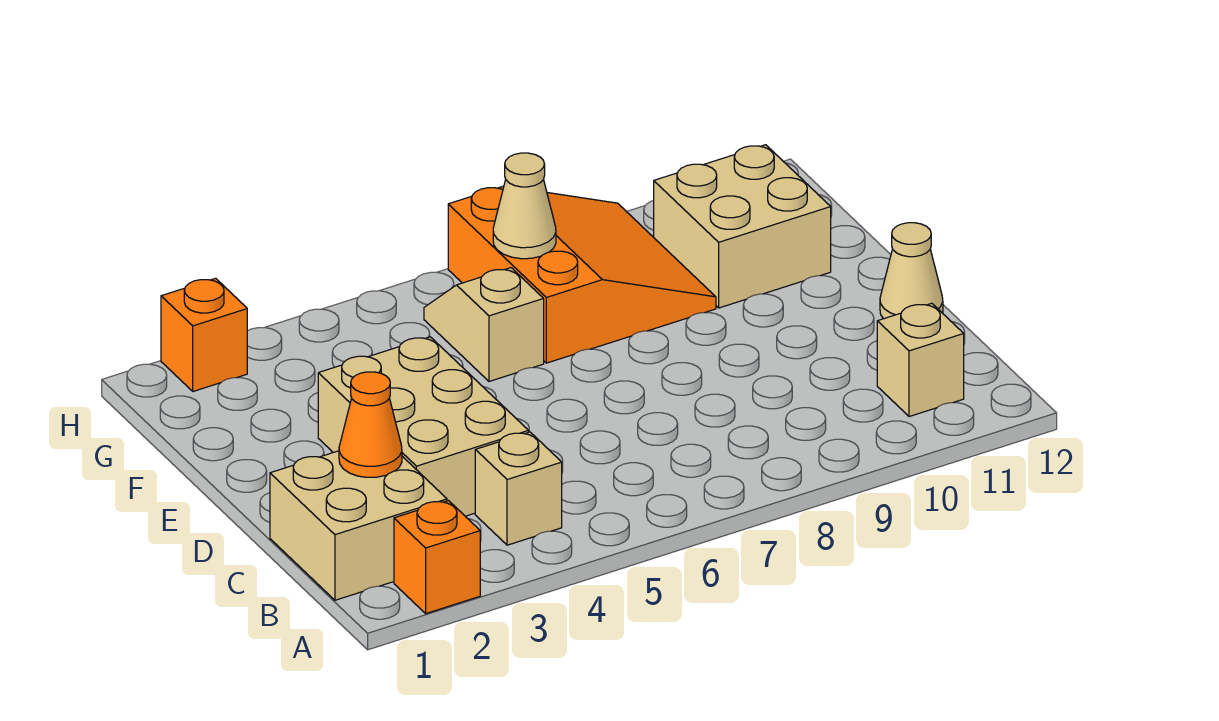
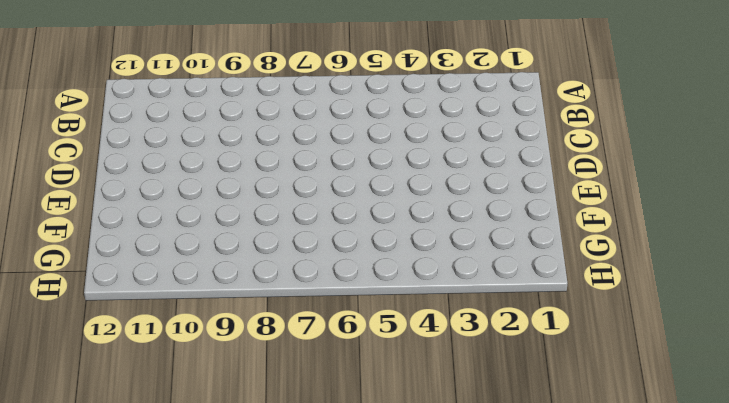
none -> orange brick A2 level 1
none -> tan brick B1:C2 level 1
none -> tan brick B4 level 1

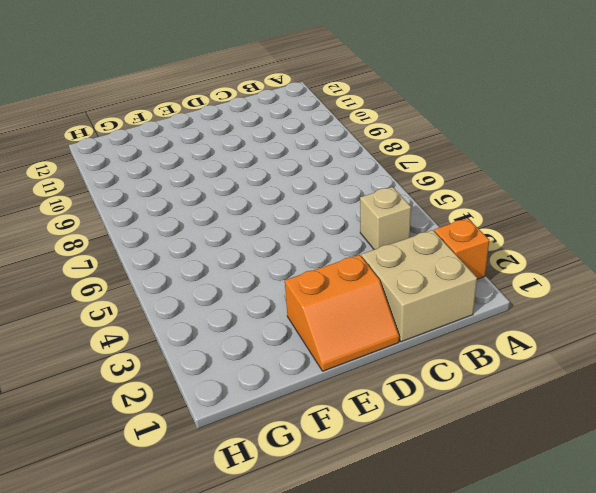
orange slope D1:E2 level 1 top 2 -> none
none -> tan brick B11 level 1
none -> tan brick C3:E4 level 1
none -> tan cone D12 level 1

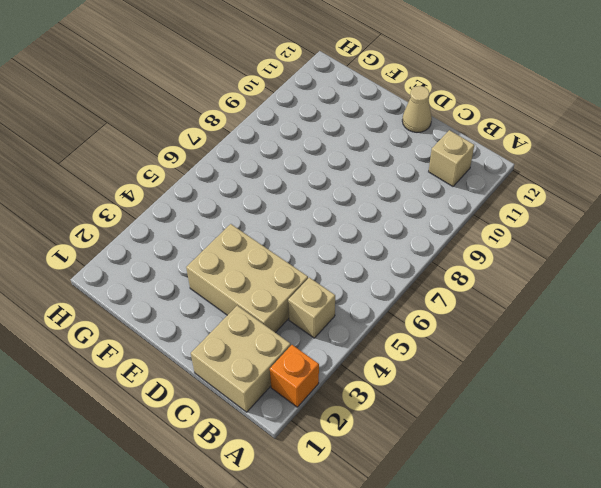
none -> tan slope F6:G6 level 1 top F
none -> orange slope F7:H9 level 1 top 7
none -> tan brick F10:G11 level 1

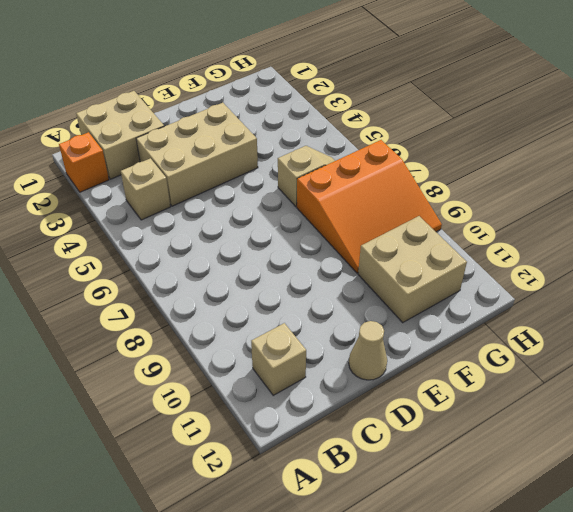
none -> orange brick H2 level 1
none -> orange cone C2 level 2
none -> tan cone G7 level 2

